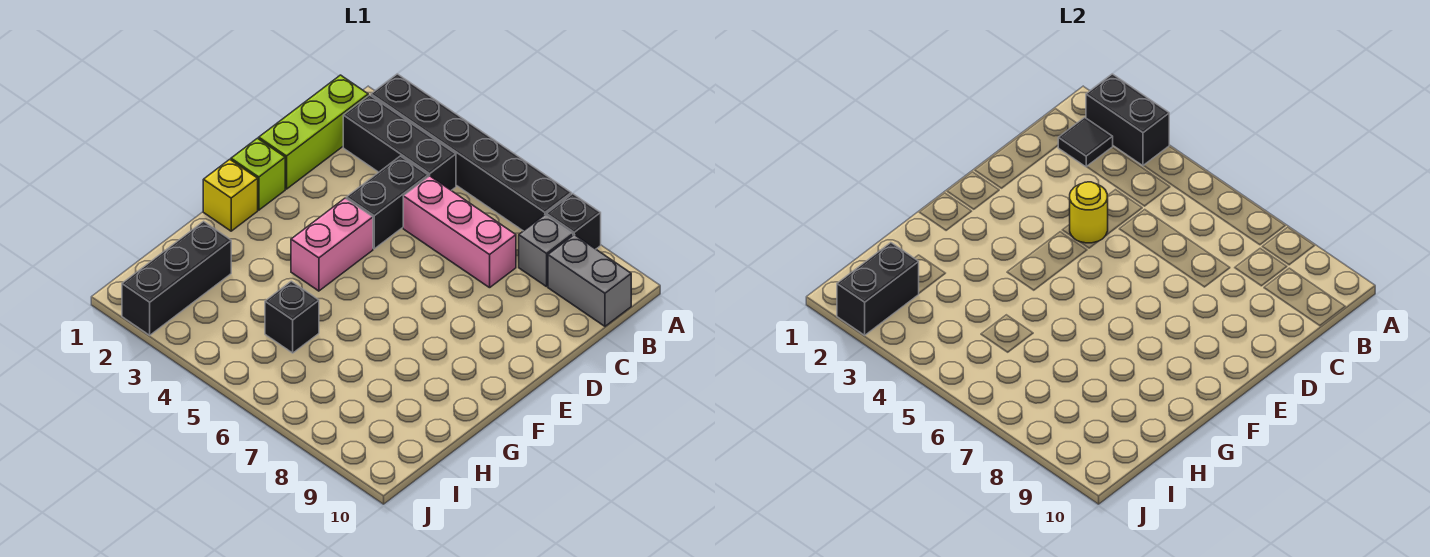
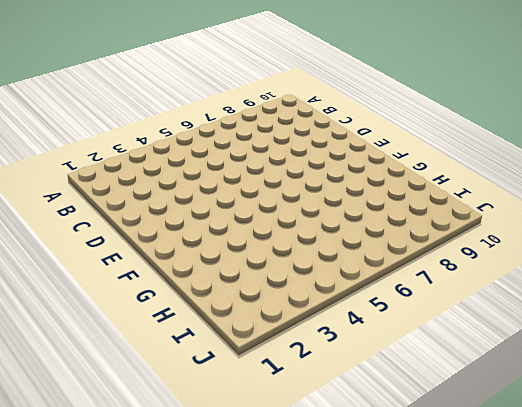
none -> black brick A2:A7 level 1
none -> black brick A8 level 1
none -> lime brick B1:D1 level 1

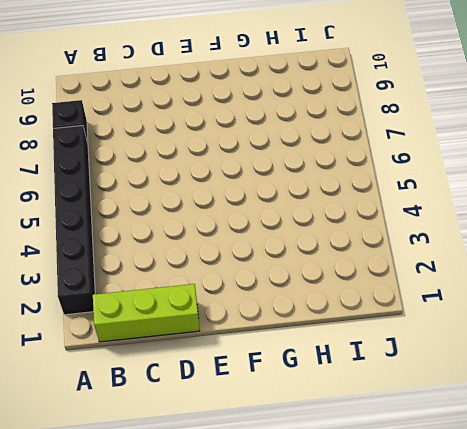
none -> black brick B2:B4 level 1
none -> grey brick B8 level 1
none -> grey brick B9:B10 level 1

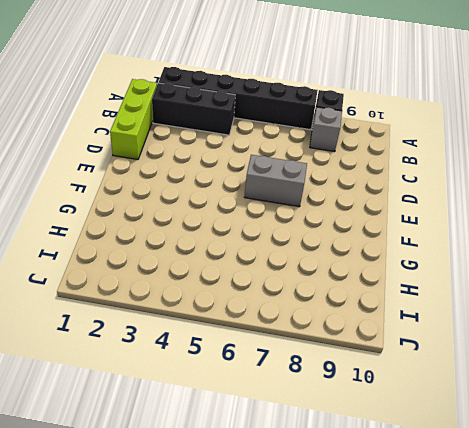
grey brick E6:E7 level 1 -> grey brick B9:B10 level 1
none -> black brick C4:D4 level 1
none -> pink brick C5:C7 level 1
none -> lime brick E1 level 1

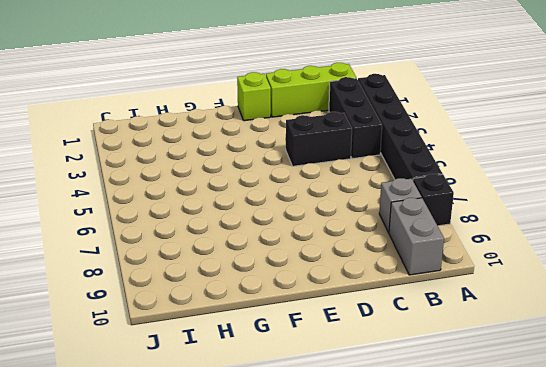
none -> pink brick C5:C7 level 1
none -> pink brick E4:F4 level 1
none -> yellow brick F1 level 1

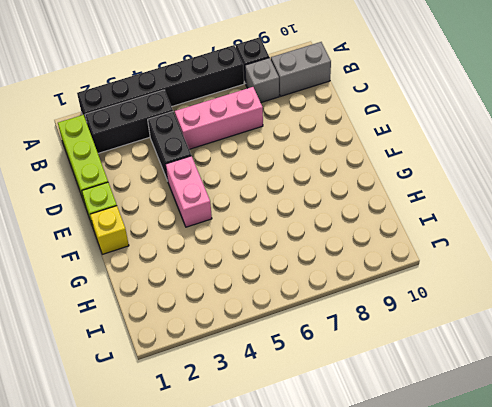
none -> black brick H2:J2 level 1
none -> black brick H5 level 1
none -> black brick A2:A3 level 2

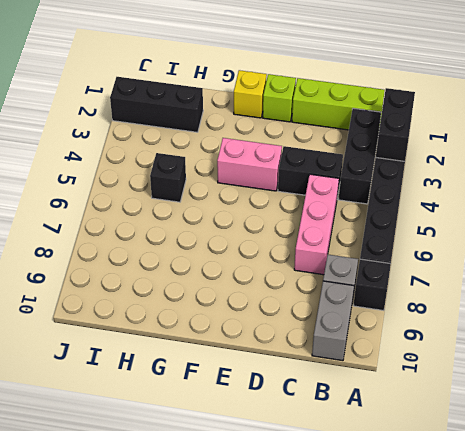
none -> black tile B2 level 2
none -> yellow round brick D4 level 2
none -> black brick I2:J2 level 2

